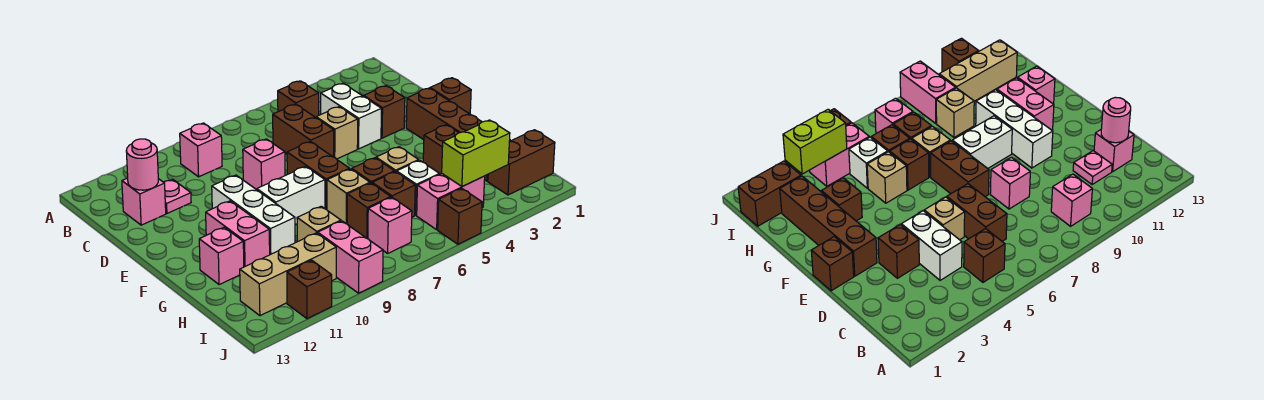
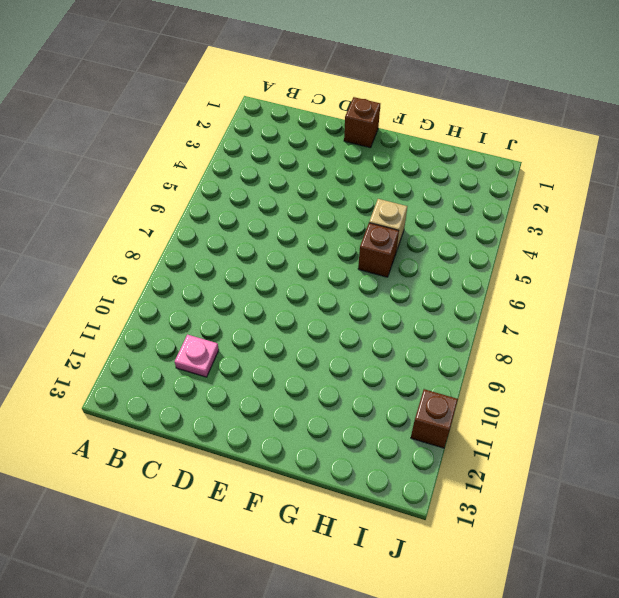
none -> brown brick B5 level 1
none -> pink brick B9 level 1
none -> white brick C4:D4 level 1
none -> brown brick C6:D6 level 1

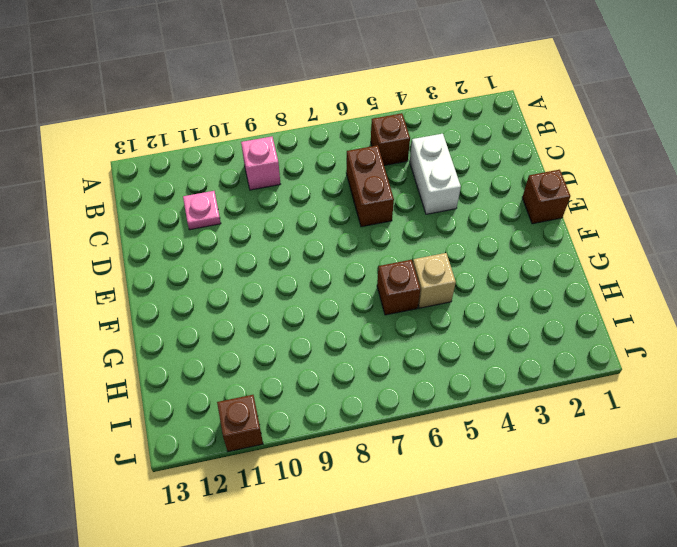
none -> pink brick C12 level 1
none -> brown brick D3 level 1
none -> tan brick D5 level 1
none -> pink brick D8 level 1

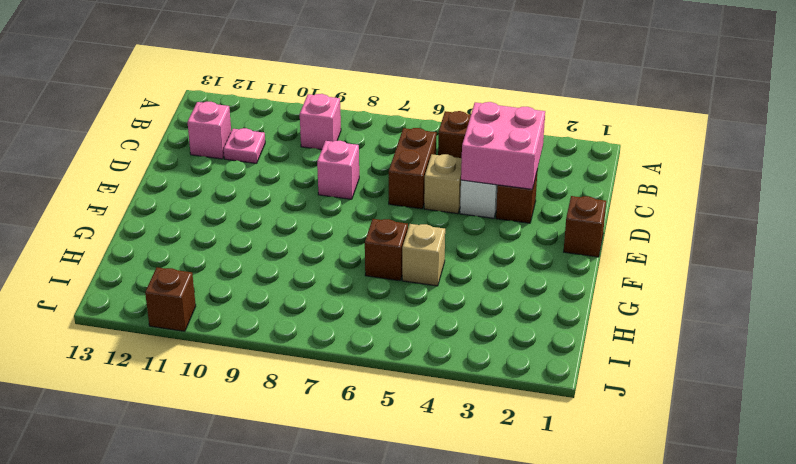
pink brick C3:D4 level 2 -> none
none -> brown brick E2:H2 level 1
none -> brown brick E7:F7 level 1
none -> white brick E10:G10 level 1
none -> white brick F8:F9 level 1

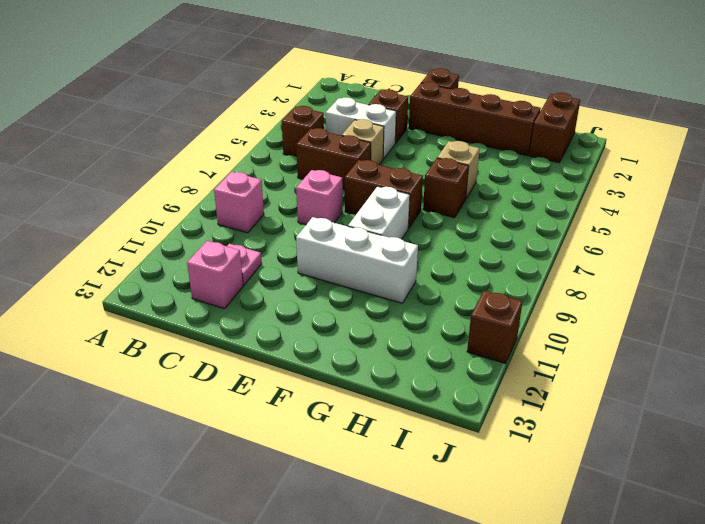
none -> pink brick F11:G11 level 1
none -> brown brick G3 level 1
none -> tan brick G7 level 1
none -> pink brick G12 level 1

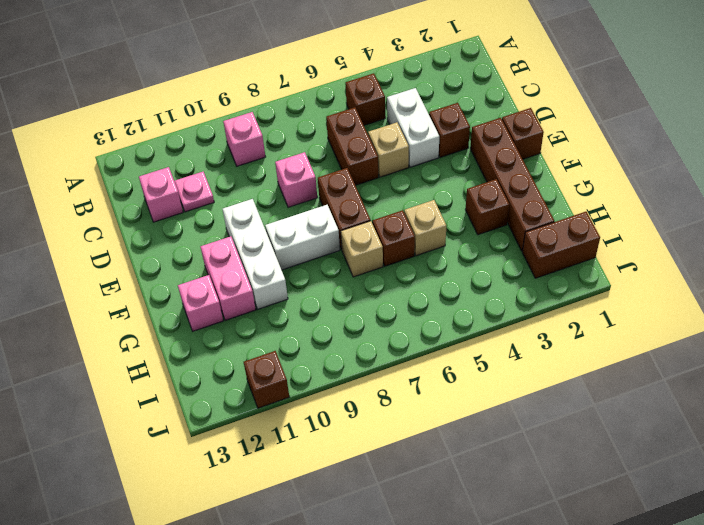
none -> white brick H5 level 1
none -> brown brick H6 level 1
none -> brown brick H7 level 1
none -> tan brick H9 level 1

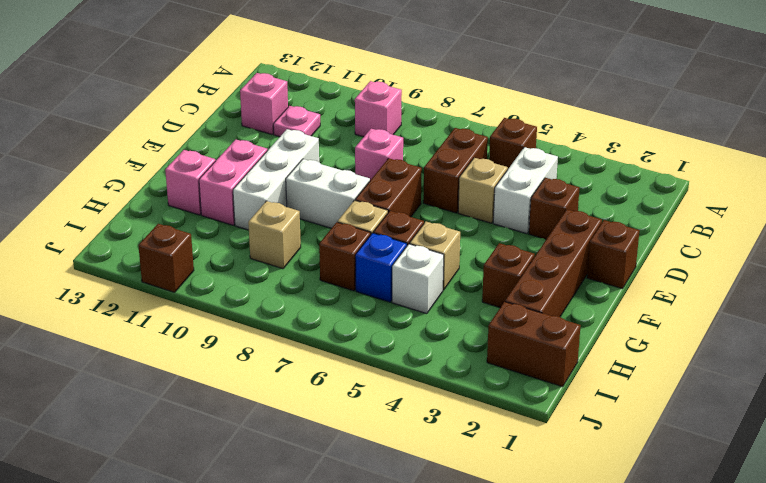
blue brick H6 level 1 -> brown brick H6 level 1
none -> pink brick I4:I5 level 1
none -> pink brick I7 level 1
none -> pink brick I9:J9 level 1
none -> tan brick I10:I12 level 1

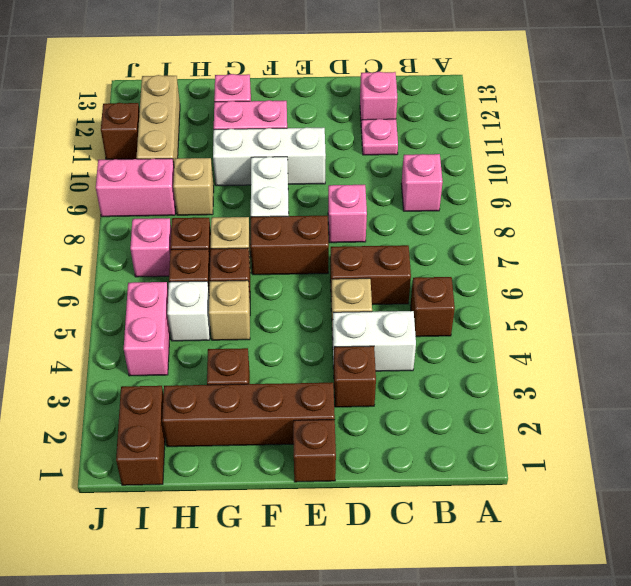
none -> brown brick J5 level 1
none -> pink round brick C12 level 2
none -> lime brick I3:I4 level 2

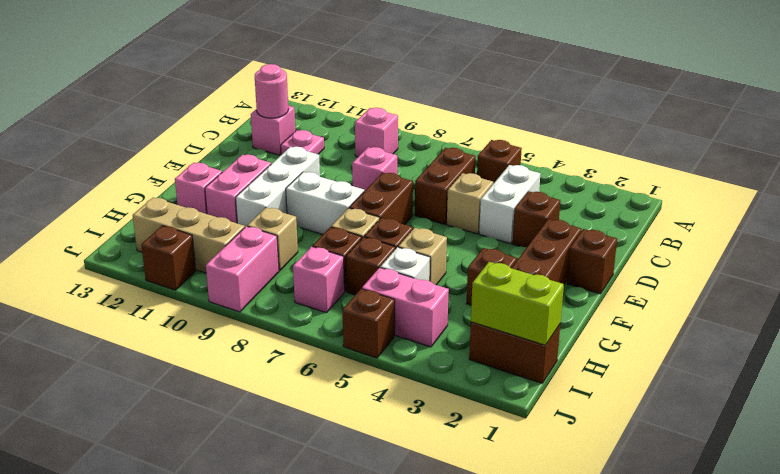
lime brick I1:I2 level 2 -> lime brick I3:I4 level 2

